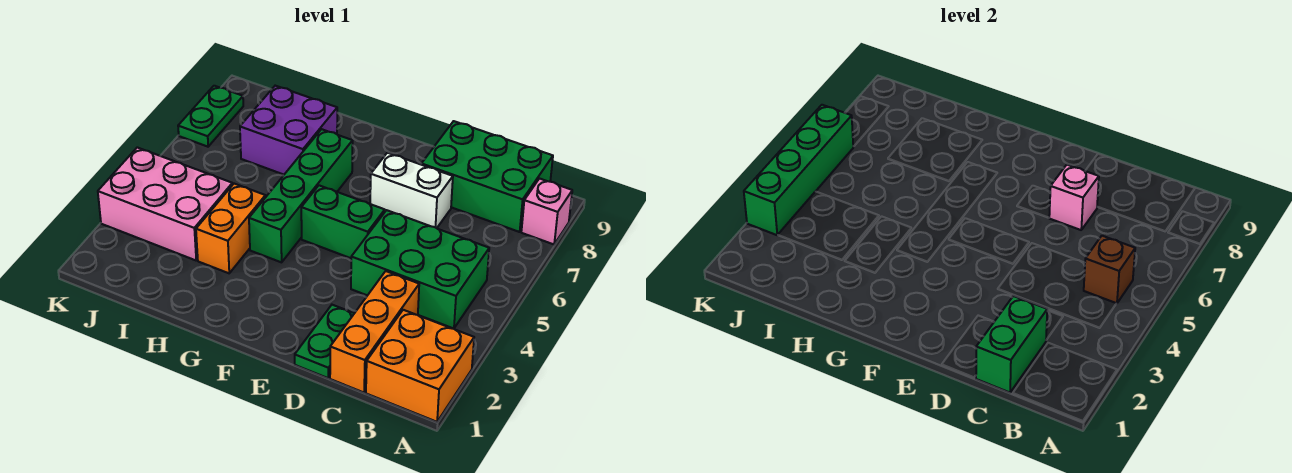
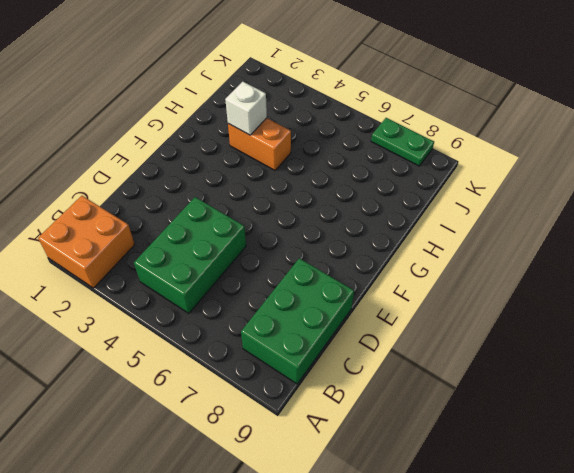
white brick H3 level 2 -> none
none -> pink brick A8 level 1
none -> orange brick C1:C3 level 1
none -> green plate D1:D2 level 1

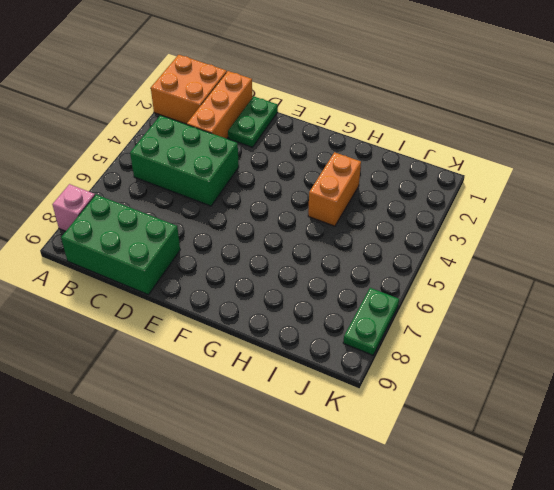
none -> white brick D7:E7 level 1
none -> green brick E5:F5 level 1
none -> green brick G4:G7 level 1

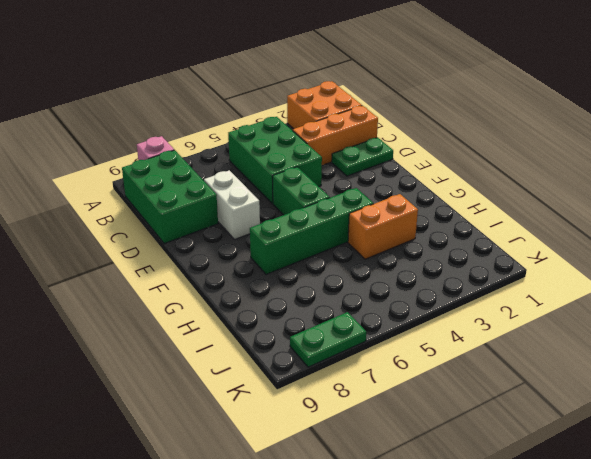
none -> purple brick H7:I8 level 1
none -> pink brick I3:K4 level 1
none -> brown brick B5 level 2

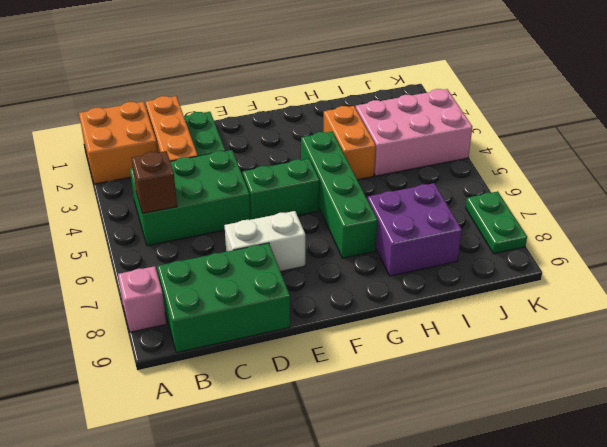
none -> green brick C1:C2 level 2
none -> pink brick D7 level 2
none -> green brick K3:K6 level 2

